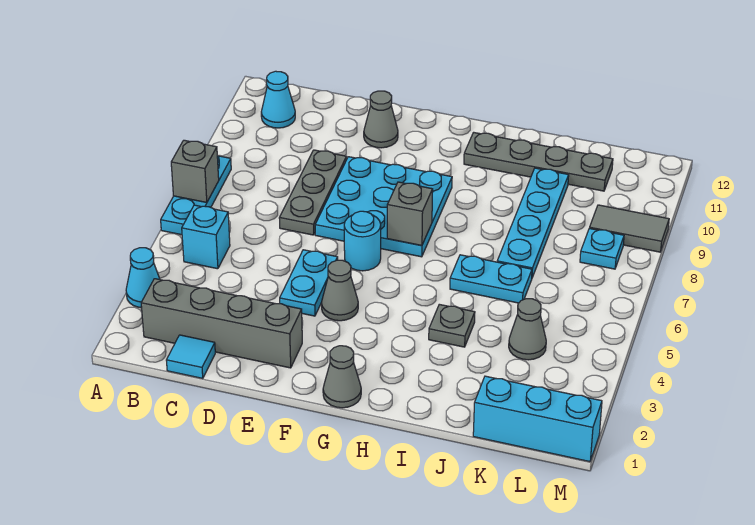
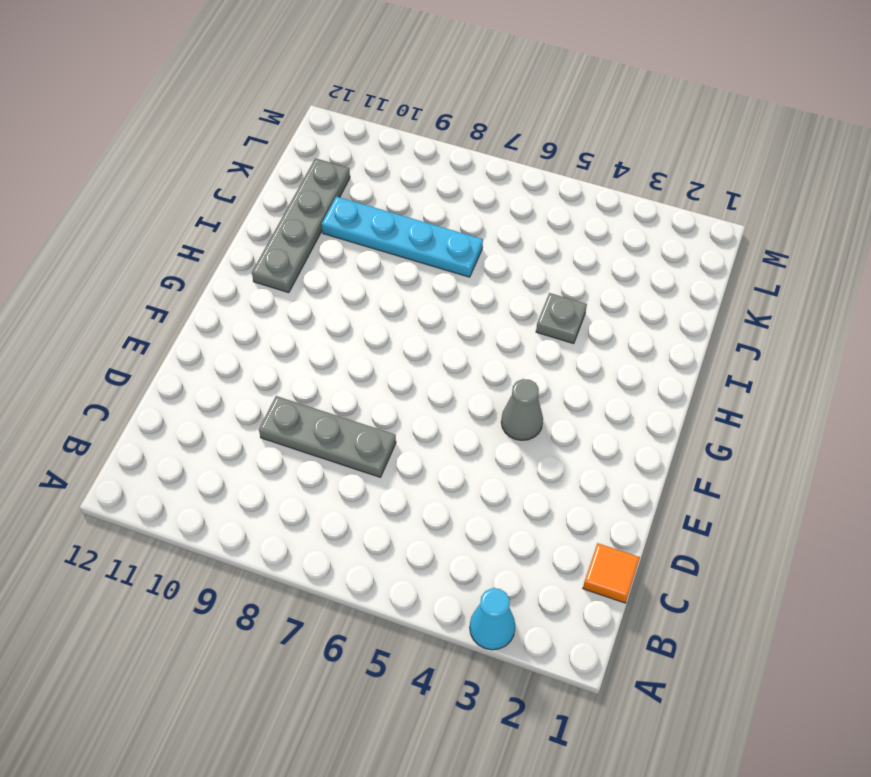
orange tile C1 level 1 -> cyan tile C1 level 1
none -> cyan plate A6:A8 level 1
none -> grey brick B2:E2 level 1
none -> cyan brick B5 level 1

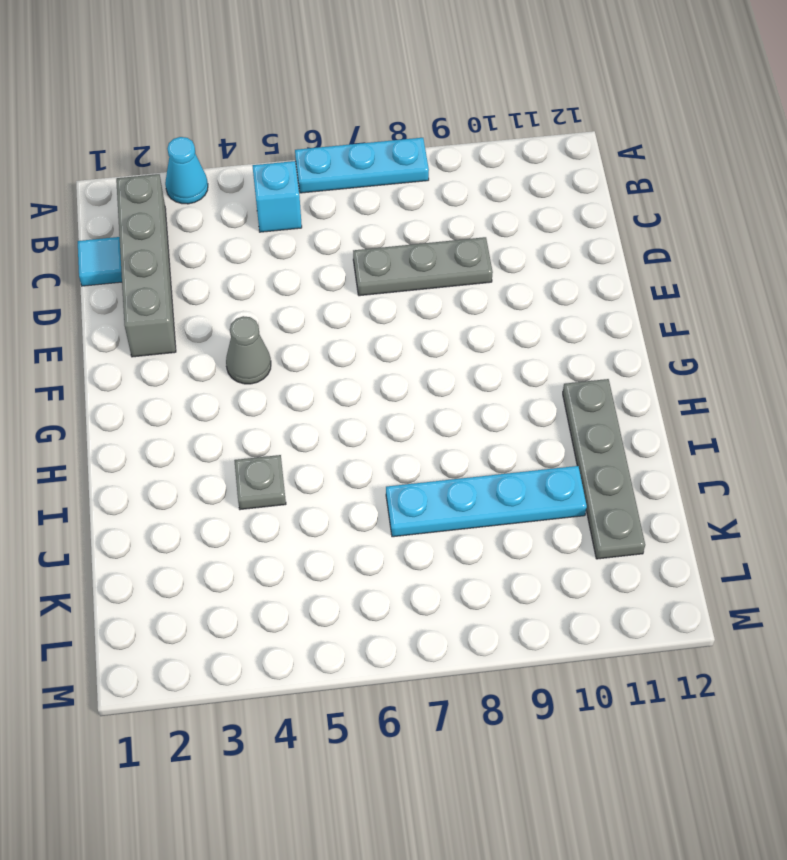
none -> cyan cone B11 level 1
none -> cyan plate E4:E5 level 1
none -> cyan plate E7:G9 level 1

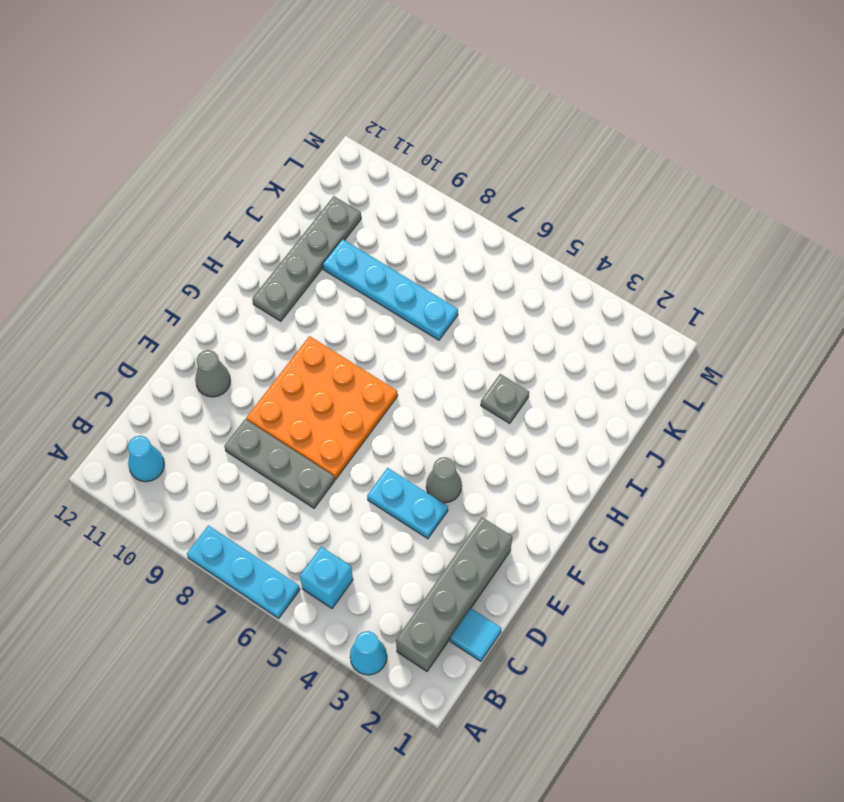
orange plate E7:G9 level 1 -> cyan plate E7:G9 level 1
none -> cyan round brick F6 level 1
none -> grey cone G1 level 1
none -> cyan plate I6:J6 level 1

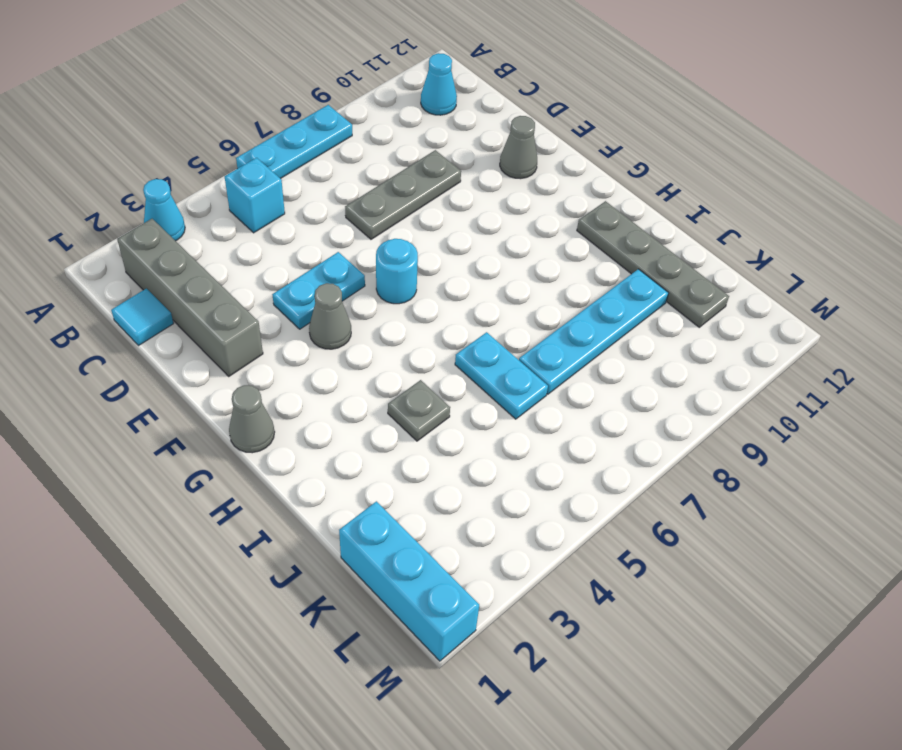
none -> cyan plate E7:G9 level 1
none -> grey cone K4 level 1
none -> cyan plate L8 level 1

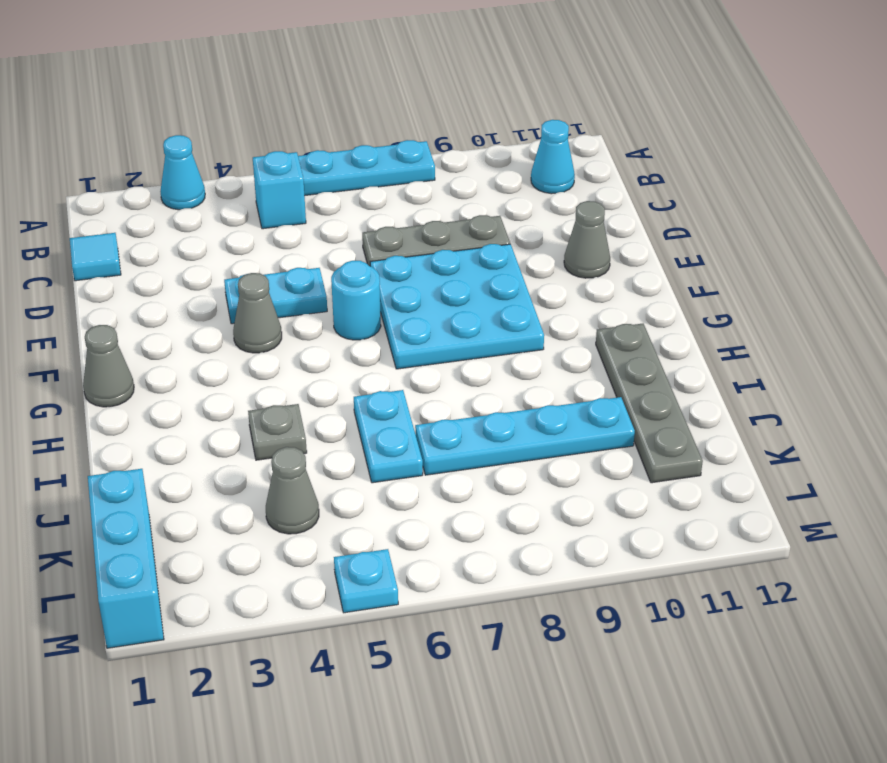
cyan plate M5 level 1 -> cyan plate L8 level 1
none -> grey brick B2:E2 level 1
none -> grey tile L9:M9 level 1
none -> grey brick A7 level 2

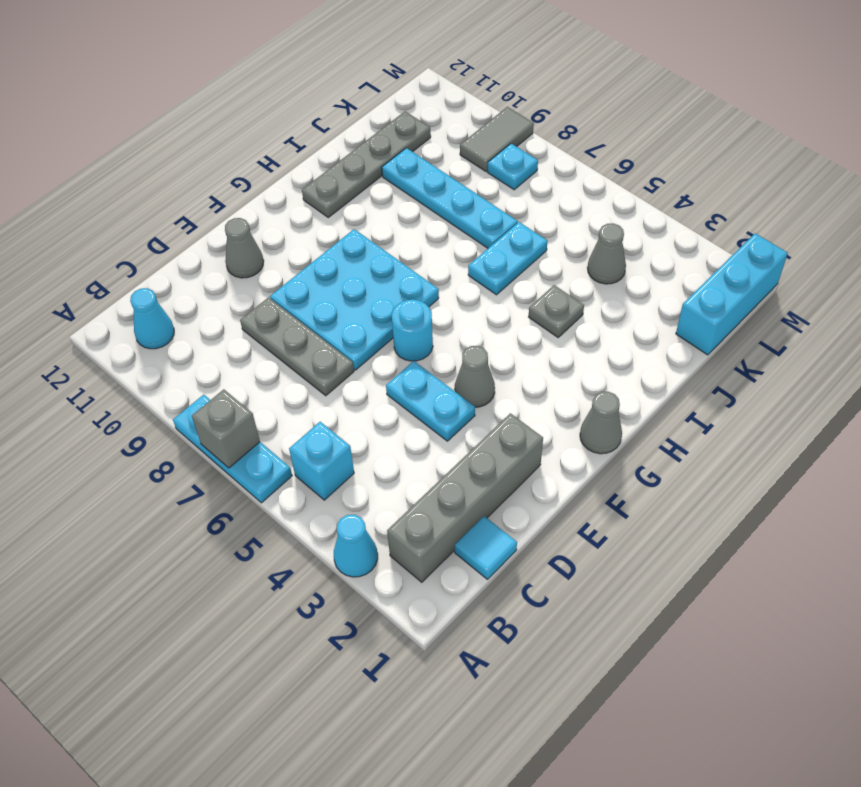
none -> grey brick G7 level 2

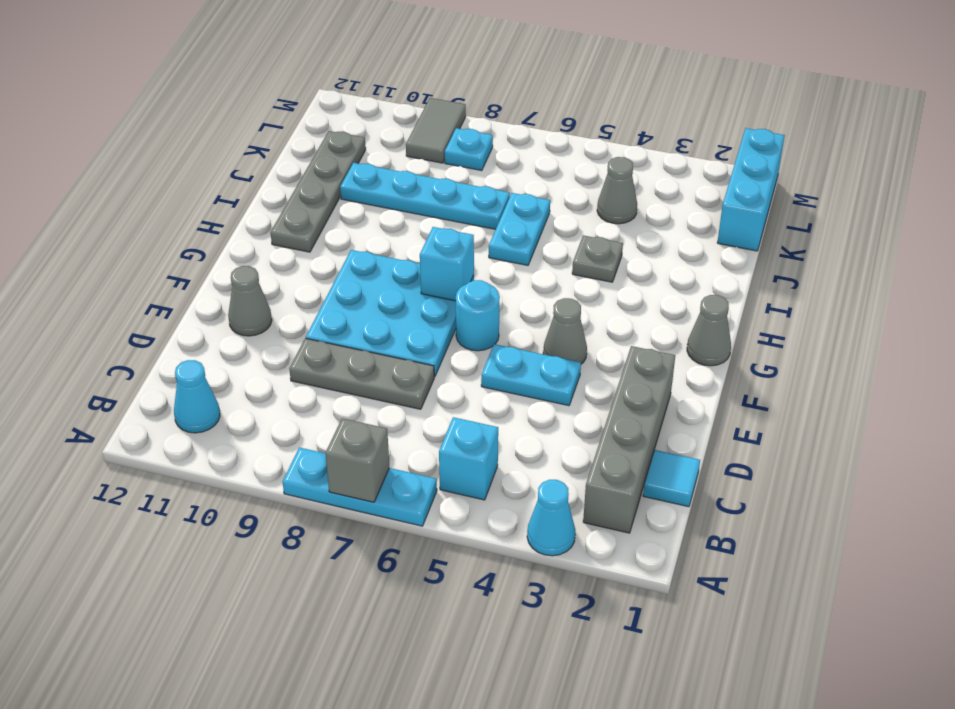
cyan brick G7 level 2 -> grey brick G7 level 2

